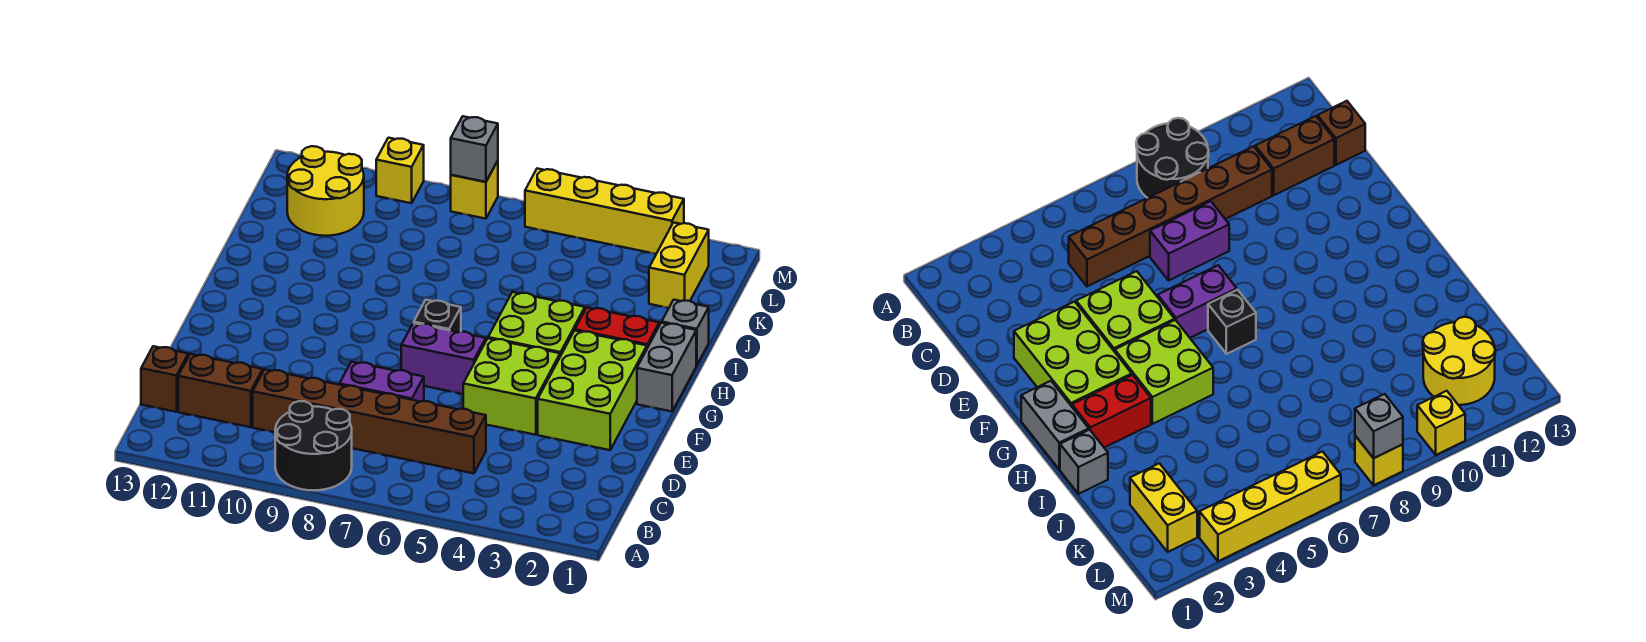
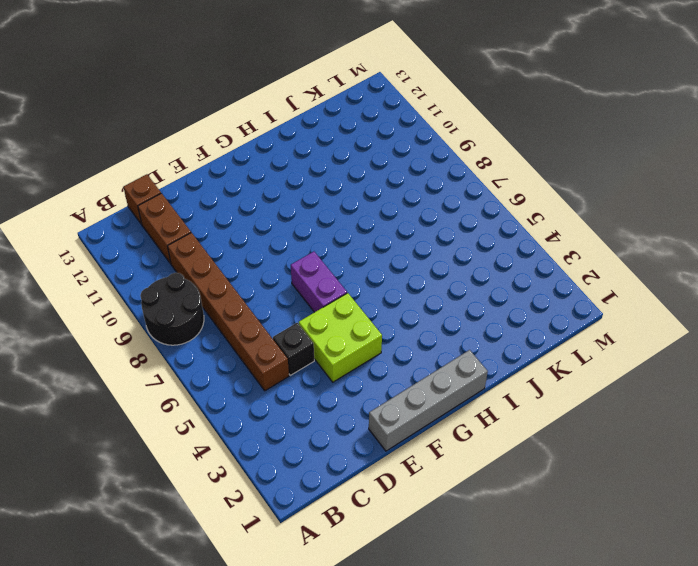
black brick D5 level 1 -> black brick G7 level 1
grey brick E1:H1 level 1 -> grey brick G1:H1 level 1
none -> purple brick D7:D8 level 1
none -> lime brick E2:G3 level 1
none -> lime brick G4:H5 level 1

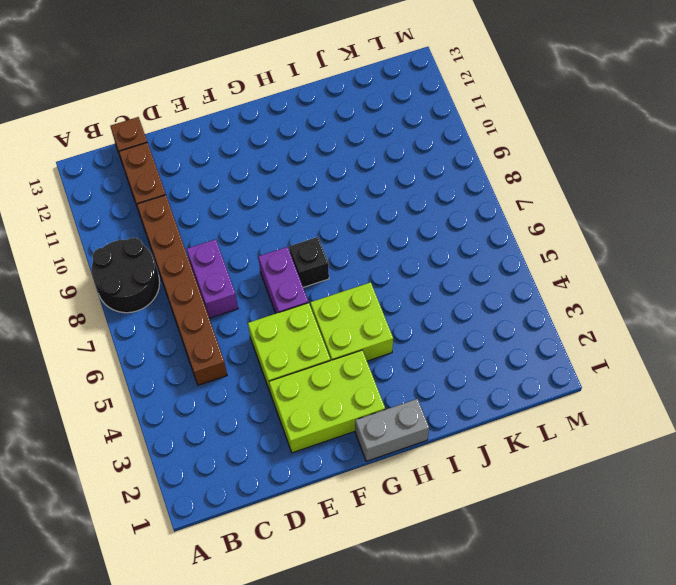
none -> red brick H2:H3 level 1
none -> grey brick I1 level 1
none -> yellow brick K2:L2 level 1

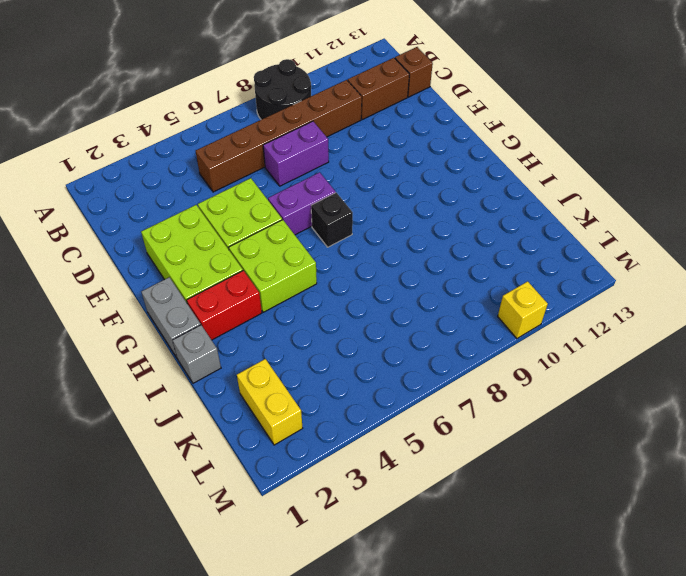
none -> yellow round brick K11:L12 level 1
none -> yellow brick M3:M6 level 1
none -> yellow brick M8 level 1

